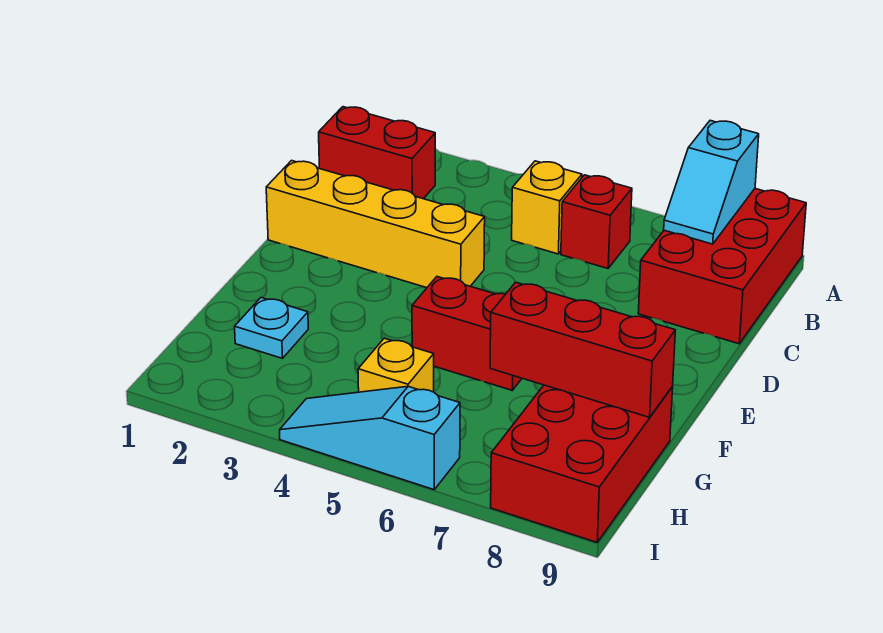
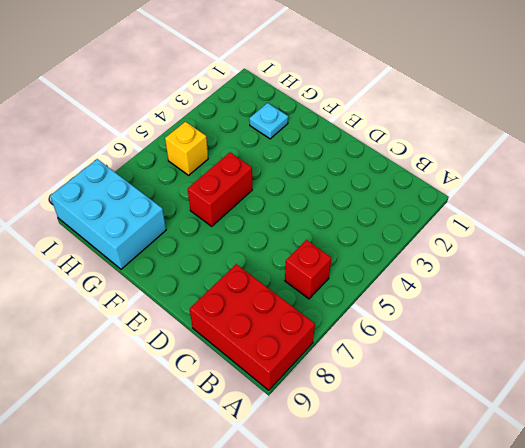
cyan brick G8:I9 level 1 -> red brick G8:I9 level 1
none -> red brick B1:B2 level 1
none -> yellow brick B5 level 1
none -> yellow brick D1:D4 level 1

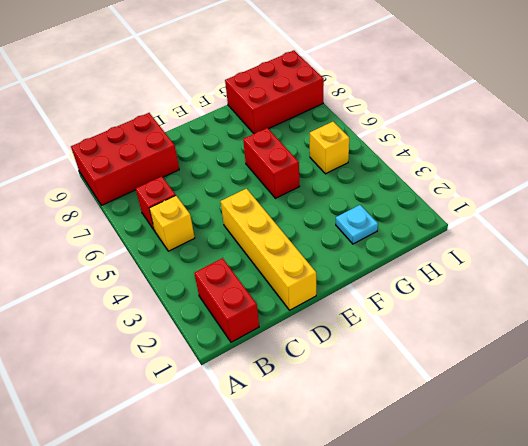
none -> cyan slope I4:I6 level 1 top 6
none -> cyan slope A8:B8 level 2 top A
none -> red brick G7:G9 level 2

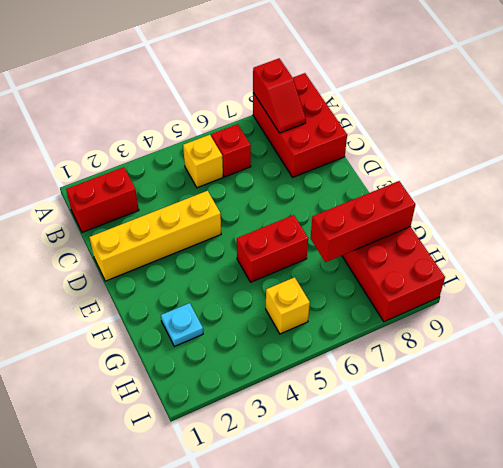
red slope A8:B8 level 2 top A -> cyan slope A8:B8 level 2 top A
none -> cyan slope I4:I6 level 1 top 6

